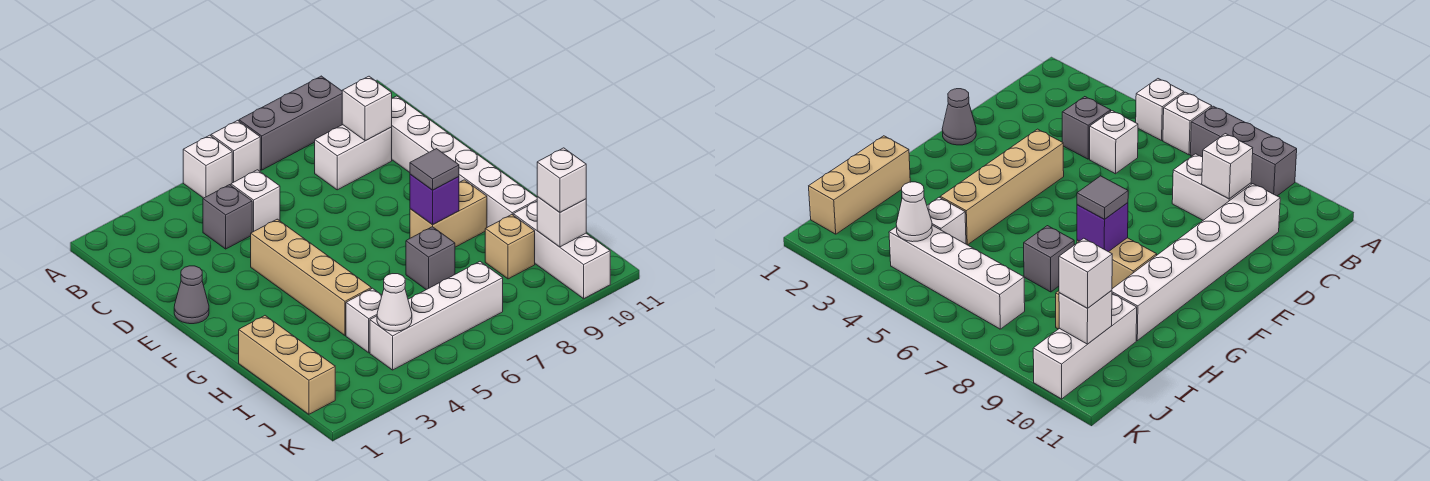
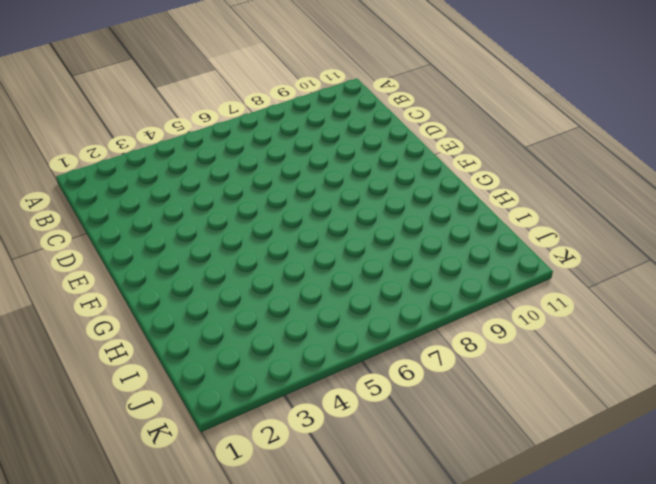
none -> white brick A5 level 1
none -> white brick A6 level 1
none -> grey brick A7:A9 level 1

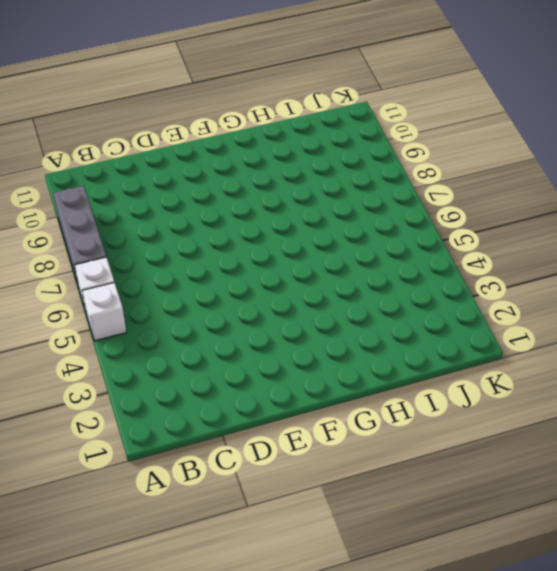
none -> grey brick C4 level 1
none -> white brick C5 level 1
none -> white brick C8:C9 level 1

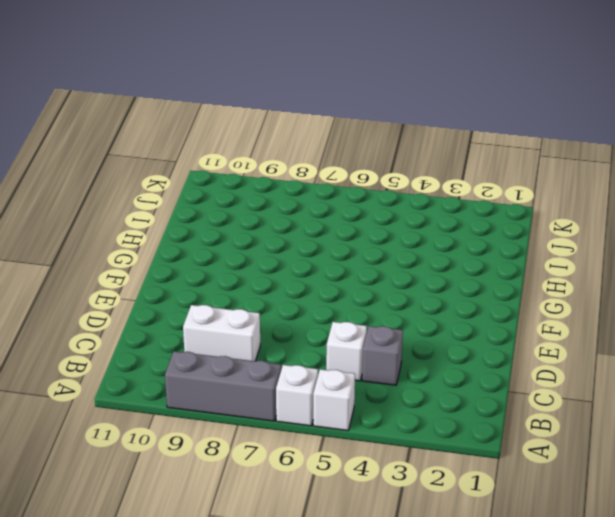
none -> white brick C10:H10 level 1
none -> grey cone E1 level 1
none -> tan brick E4:H4 level 1

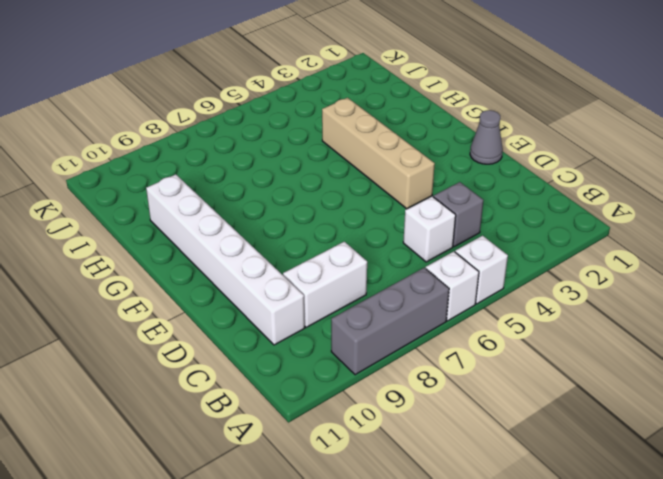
none -> tan brick G8:G9 level 1
none -> tan brick H1:J1 level 1
none -> grey brick H7 level 1

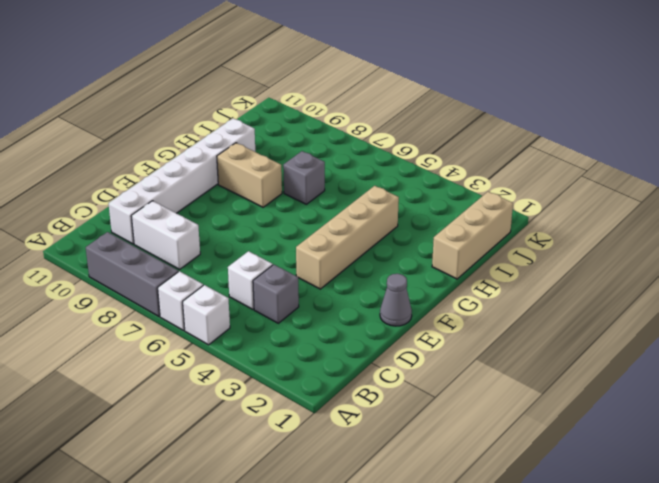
none -> white brick I4 level 1
none -> tan brick I9 level 1
none -> white brick I10:K10 level 1

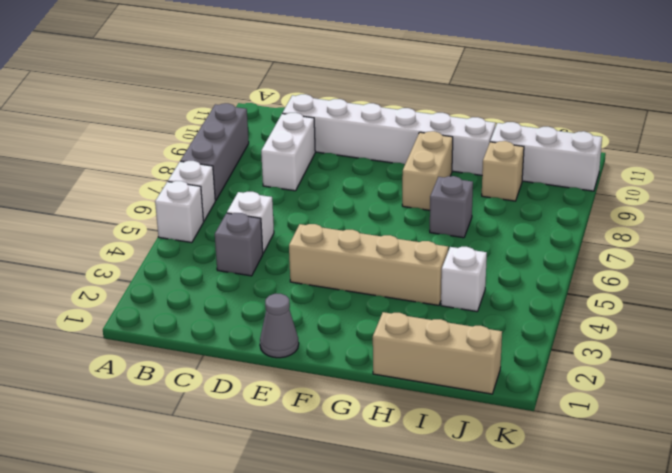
none -> white brick J4:J7 level 1
none -> white brick C9 level 2
none -> purple brick G8 level 2

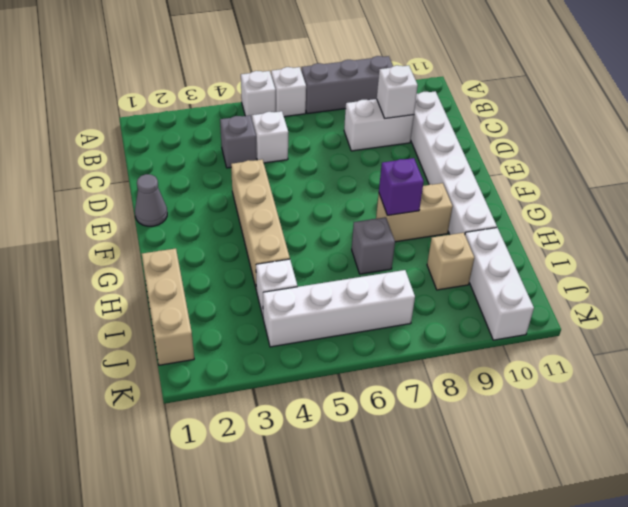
none -> white cone J4 level 2
none -> white brick J10 level 2
none -> grey tile G8 level 3

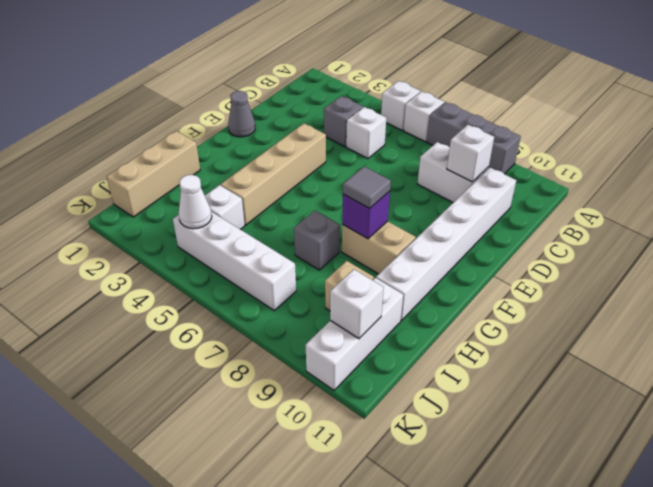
none -> white brick J10 level 3

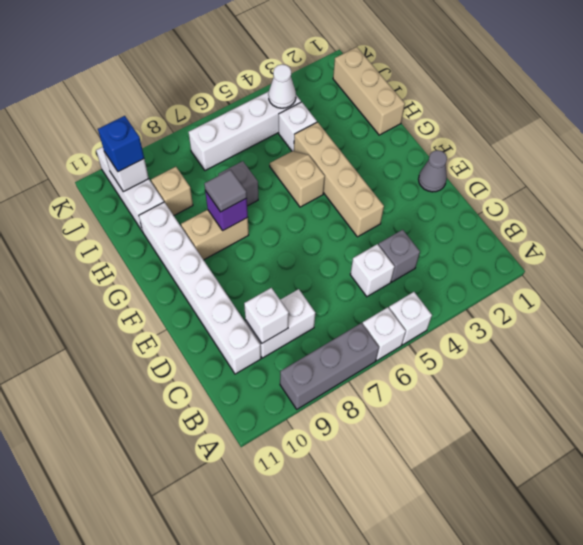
tan slope G5:H5 level 1 top G -> none
blue brick J10 level 3 -> white brick J10 level 3

